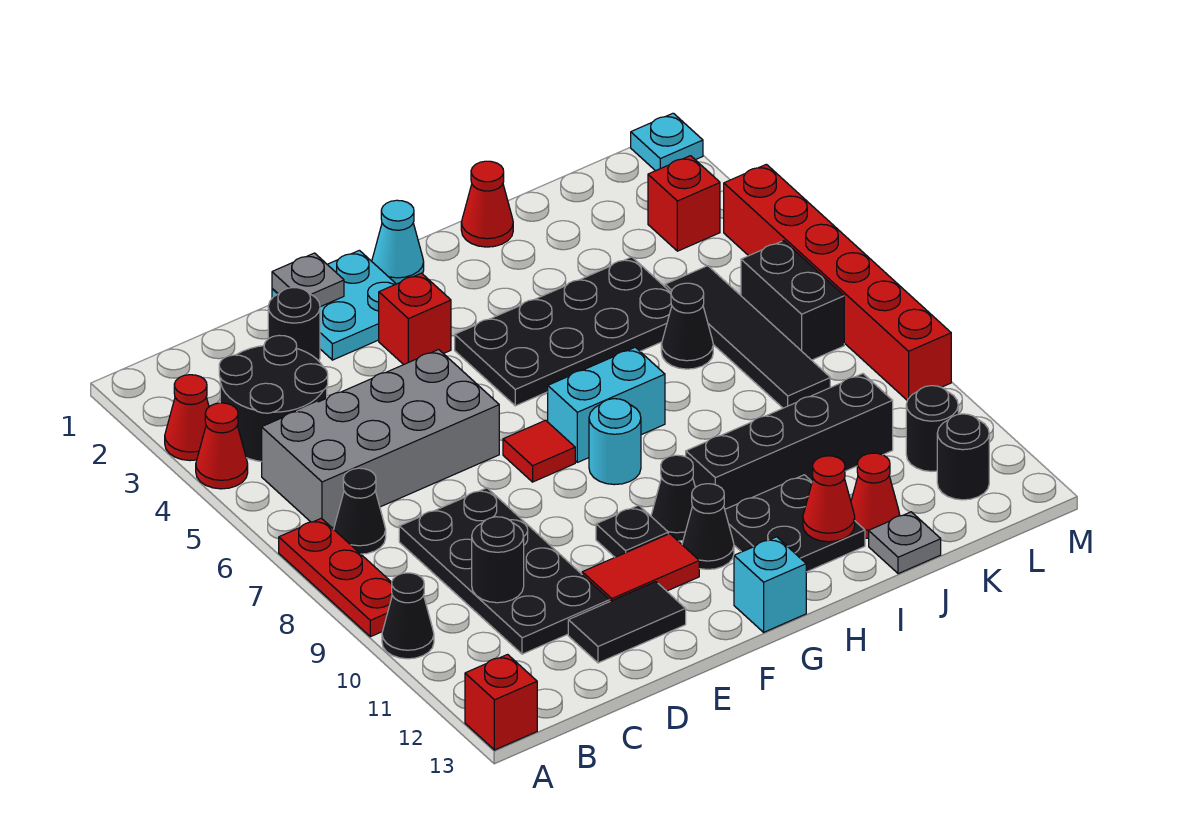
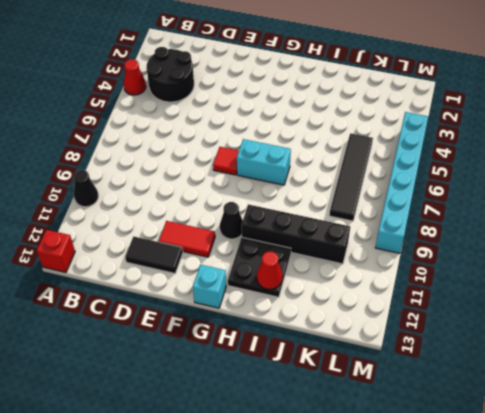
cyan brick M4:M9 level 1 -> red brick M4:M9 level 1
none -> red cone A3 level 1
none -> red plate A7:A9 level 1
none -> grey brick B5:E6 level 1
none -> black cone B7 level 1

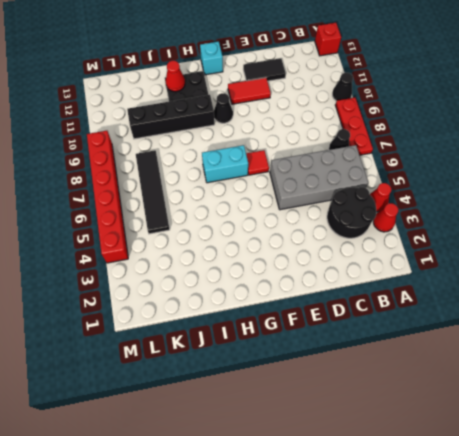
none -> black plate C8:D11 level 1
none -> black round brick D2 level 1
none -> cyan plate E1:F2 level 1
none -> red brick F3 level 1

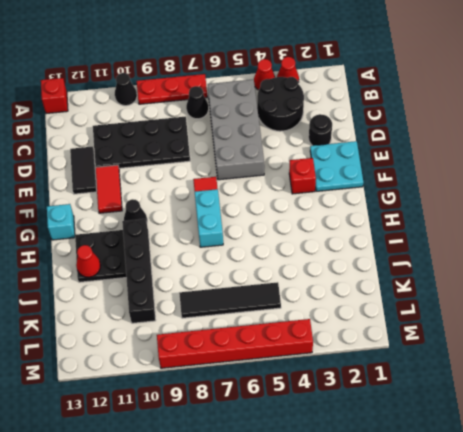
none -> black plate F10 level 1
none -> cyan cone G1 level 1
none -> black plate G4:J5 level 1
none -> cyan round brick G8 level 1

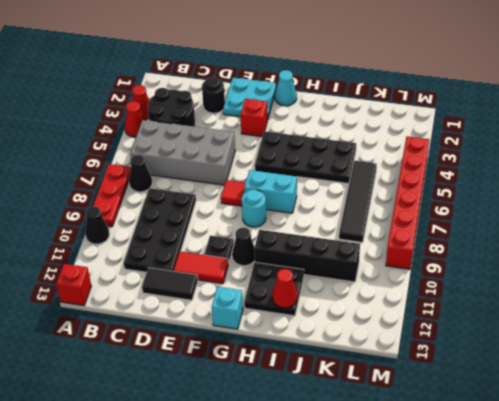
none -> black cone G11 level 1
none -> red cone I1 level 1
none -> black cone J6 level 1
none -> red cone J12 level 1

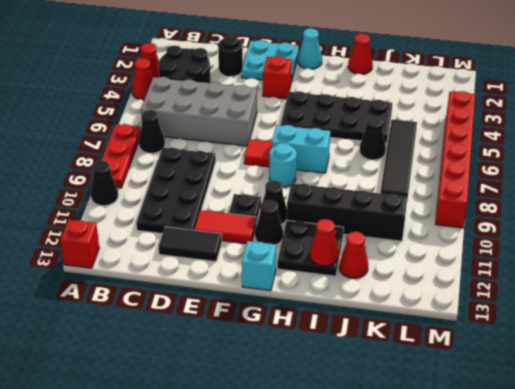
none -> grey plate J13 level 1
none -> red brick L3 level 1
none -> black brick L6:L7 level 1
none -> black round brick L11 level 1

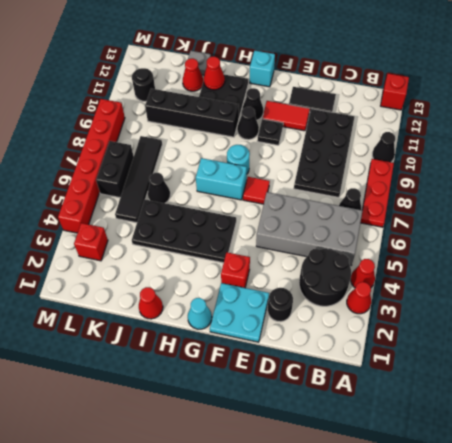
none -> black round brick L12 level 1
none -> cyan plate M1 level 1
none -> black round brick C10 level 2
none -> grey plate E1 level 2

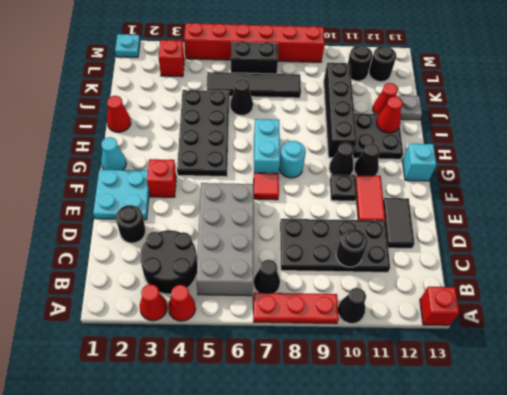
none -> grey plate E1 level 2

